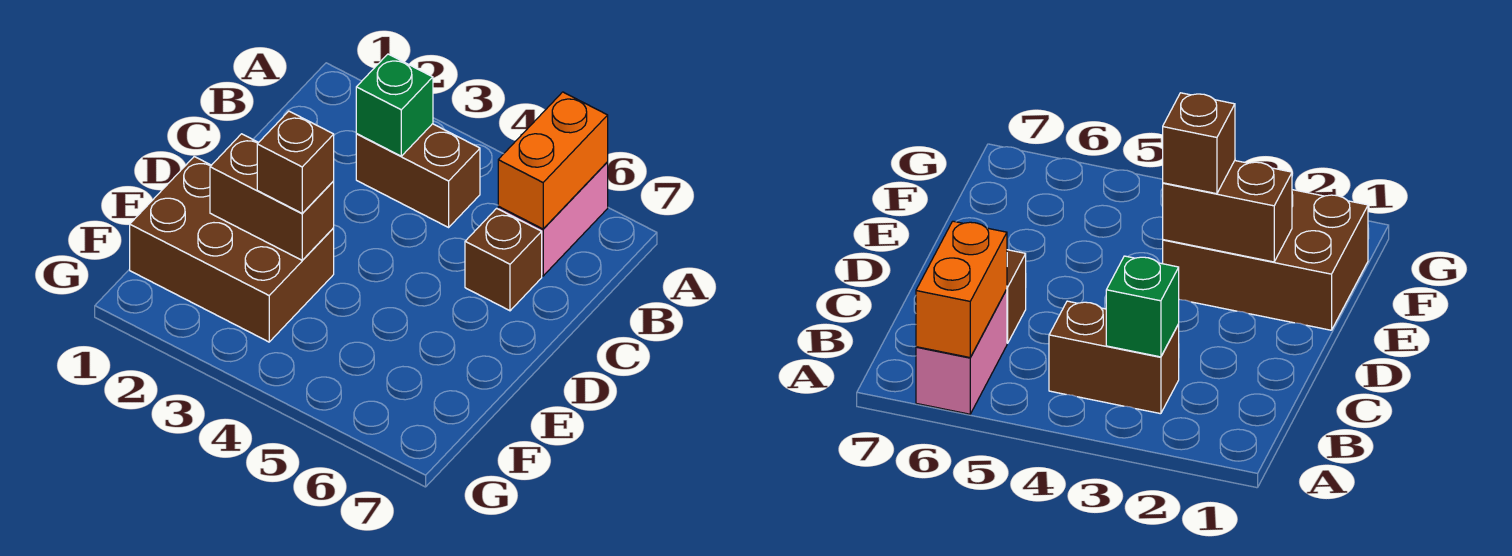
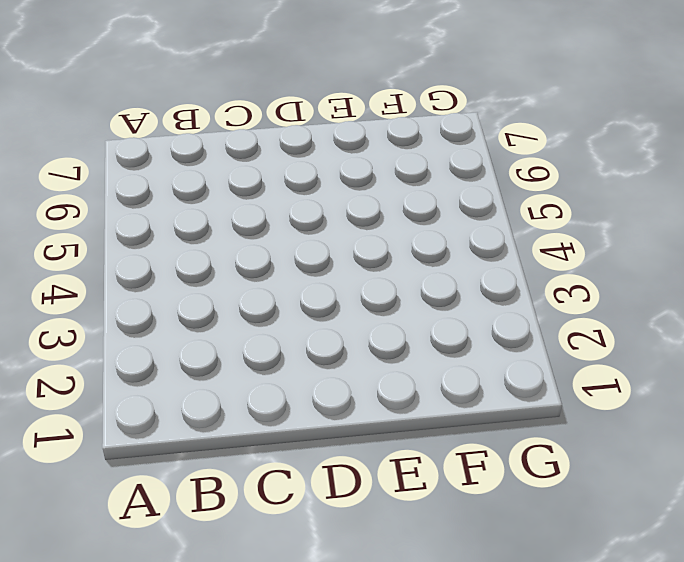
none -> pink brick A6:B6 level 1
none -> brown brick B3:B4 level 1

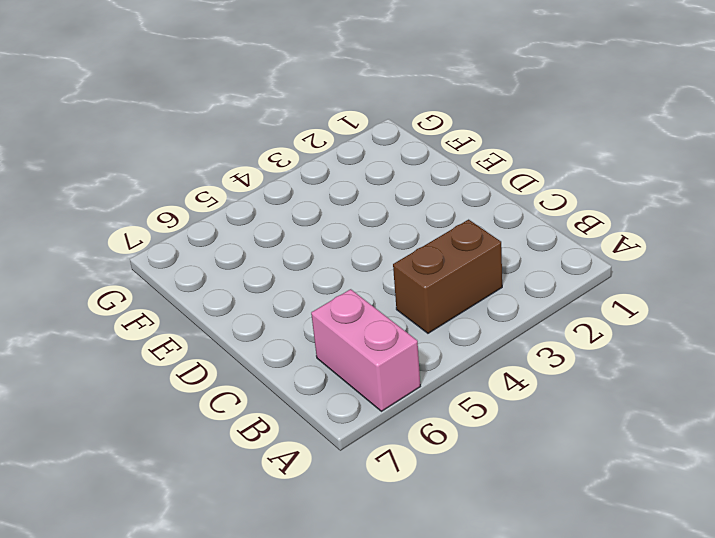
none -> brown brick C6 level 1
none -> brown brick E1:F3 level 1

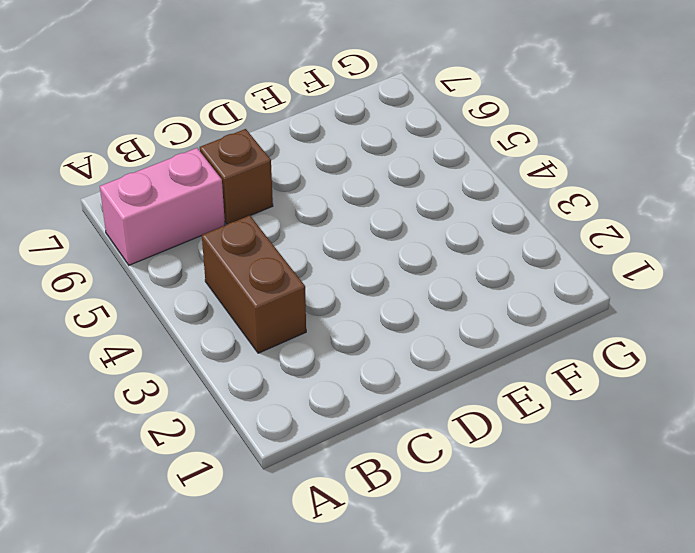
none -> brown brick E1:F3 level 1
none -> orange brick A6:B6 level 2

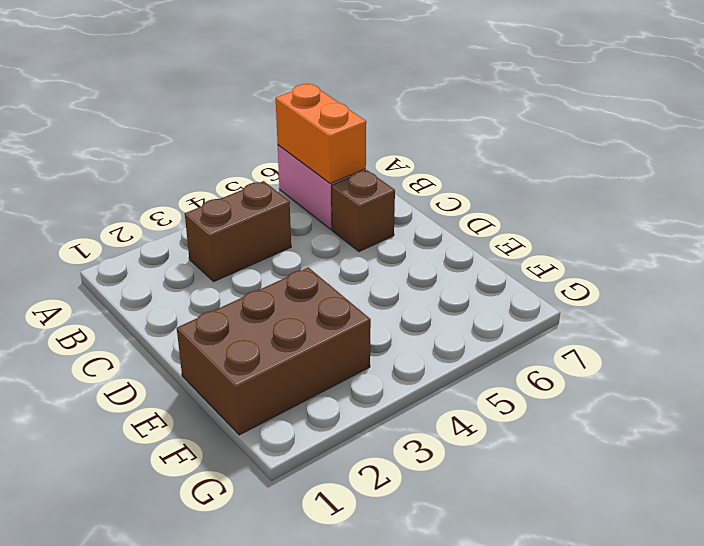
none -> green brick B3 level 2
none -> brown brick E2:E3 level 2

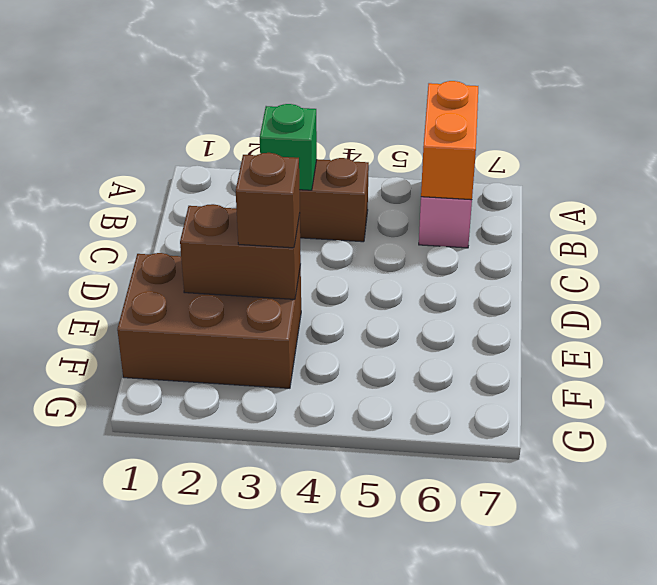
none -> brown brick C6 level 1

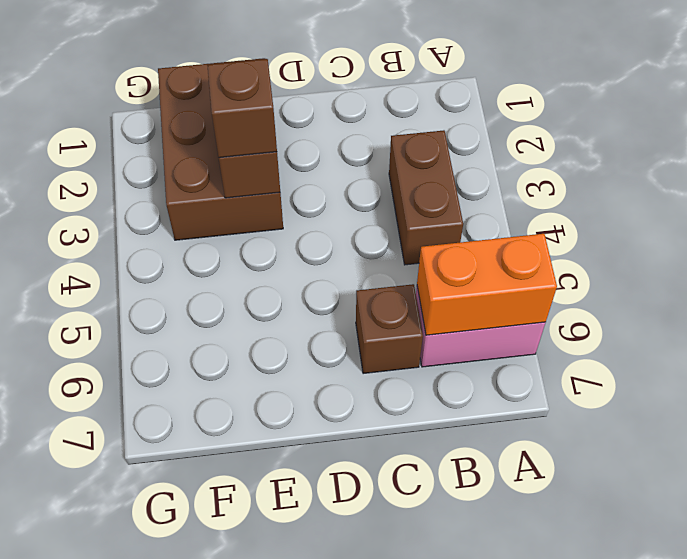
none -> green brick B3 level 2

